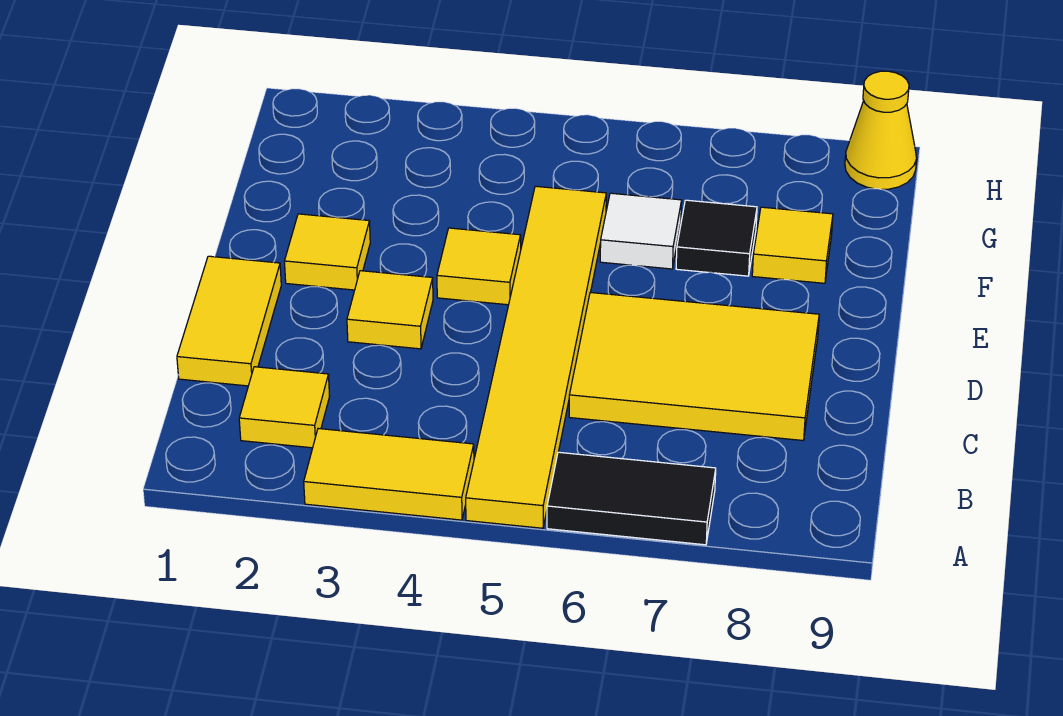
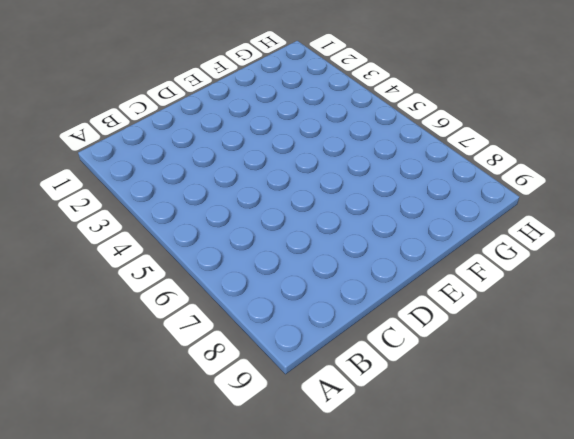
none -> yellow tile A3:A4 level 1
none -> yellow tile A5:F5 level 1
none -> black tile A6:A7 level 1

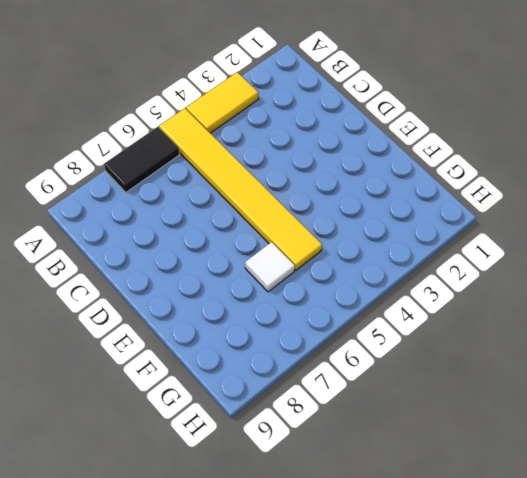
none -> yellow tile B2 level 1
none -> yellow tile C1:D1 level 1
none -> yellow tile C6:D8 level 1

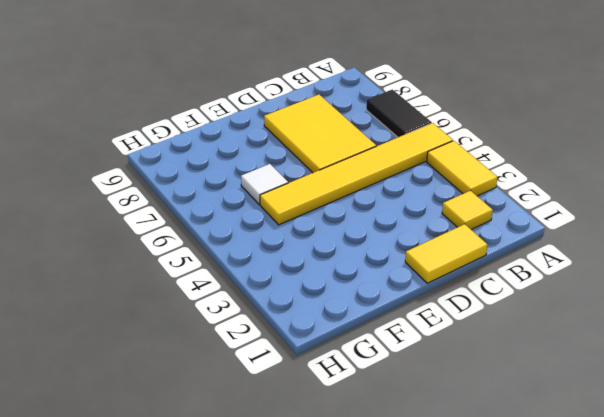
none -> yellow tile D3 level 1
none -> yellow tile E2 level 1
none -> yellow tile E4 level 1

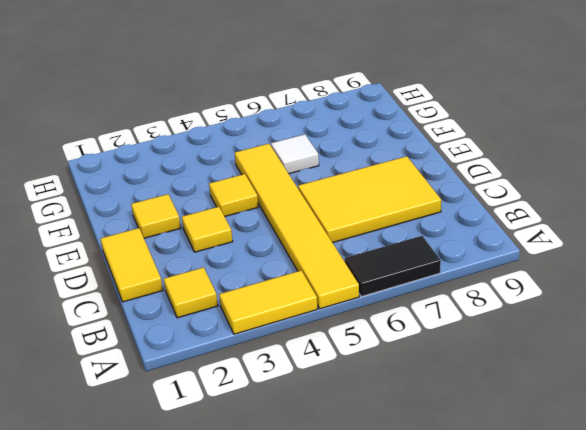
none -> black tile F7 level 1
none -> yellow tile F8 level 1
none -> yellow cone H9 level 1

